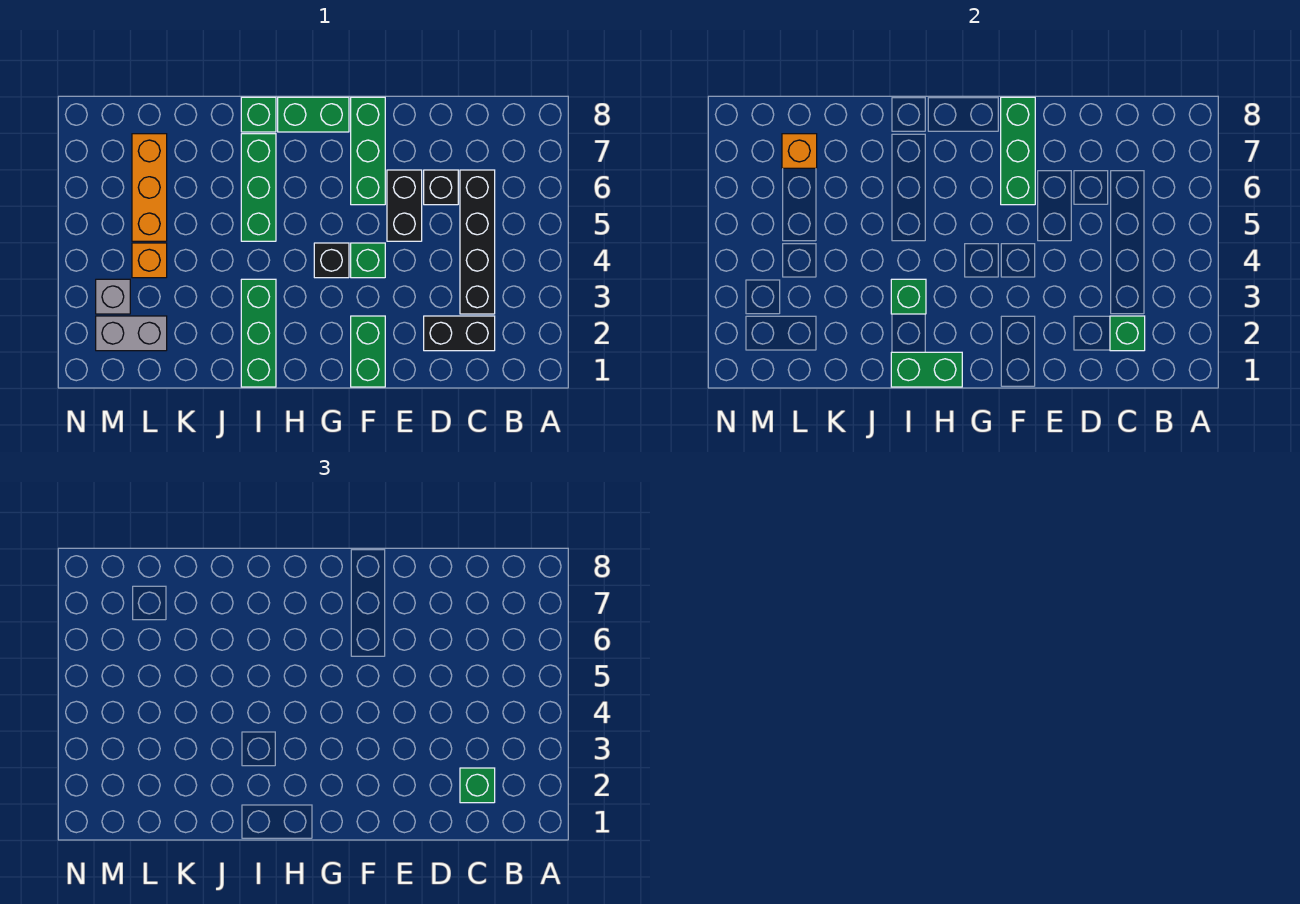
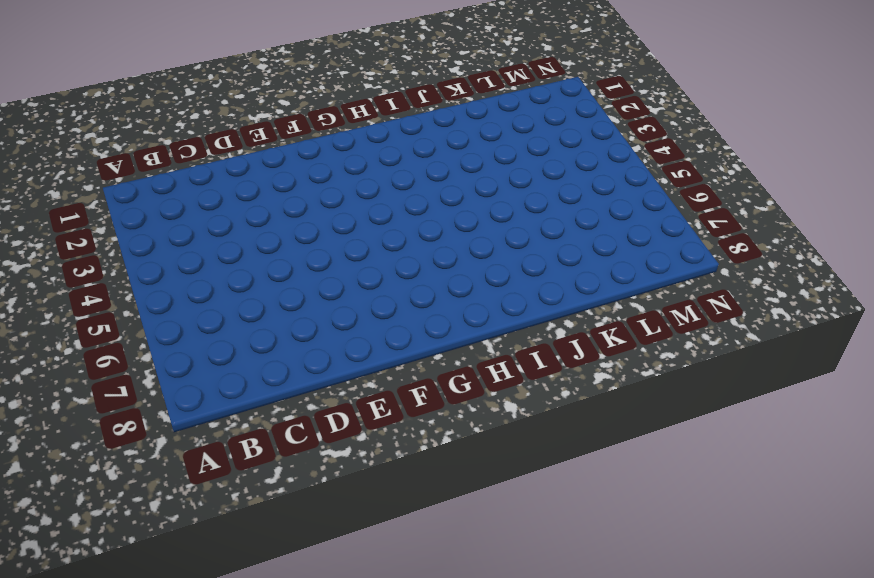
none -> black brick C2:D2 level 1
none -> black brick C3:C6 level 1
none -> black brick D6 level 1

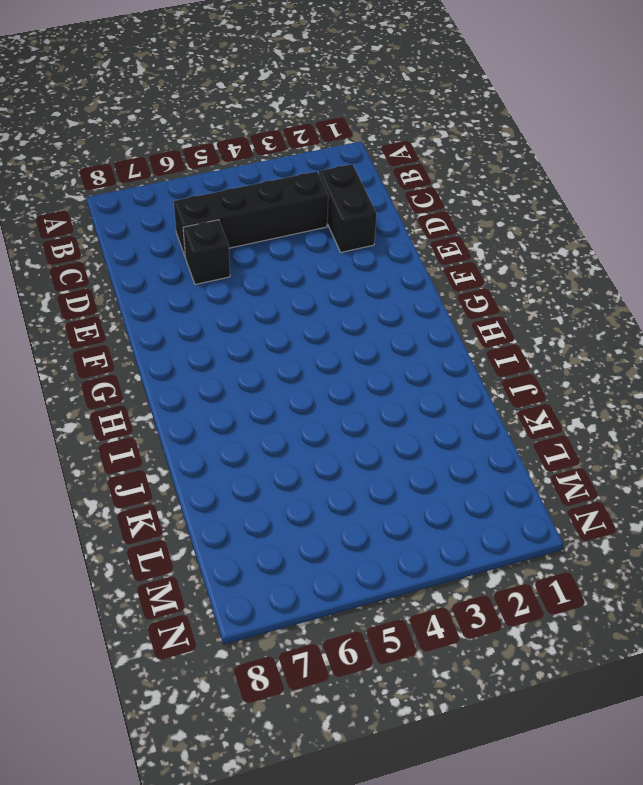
none -> black brick E5:E6 level 1
none -> green brick F1:F2 level 1
none -> green brick F4 level 1

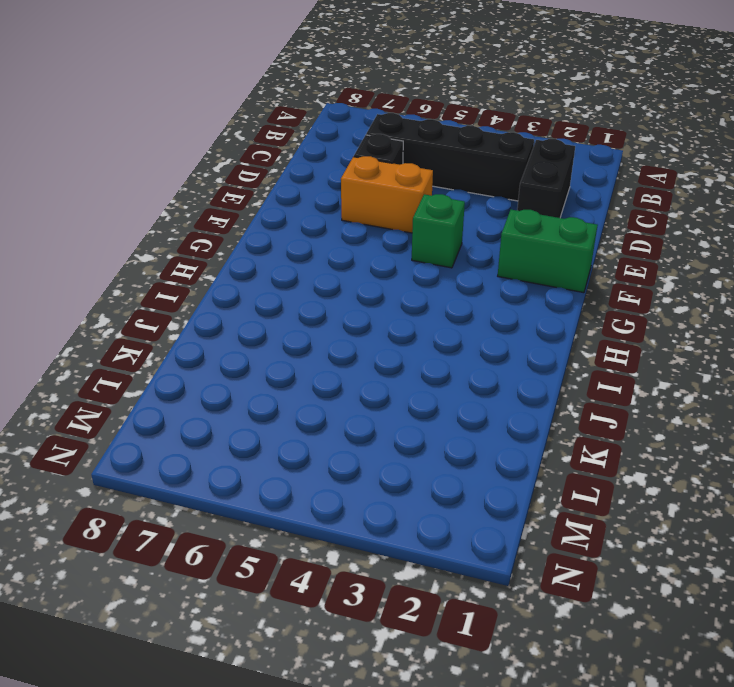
orange brick E5:E6 level 1 -> black brick E5:E6 level 1
none -> green brick F6:F8 level 1
none -> black brick G4 level 1
none -> green brick G8:H8 level 1

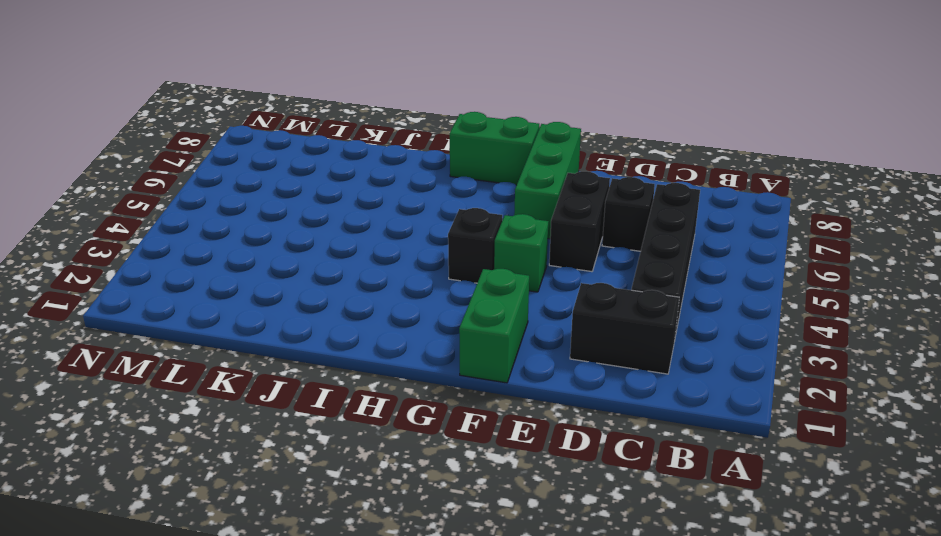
none -> green brick I1:I3 level 1
none -> green brick I5:I7 level 1
none -> green brick I8 level 1

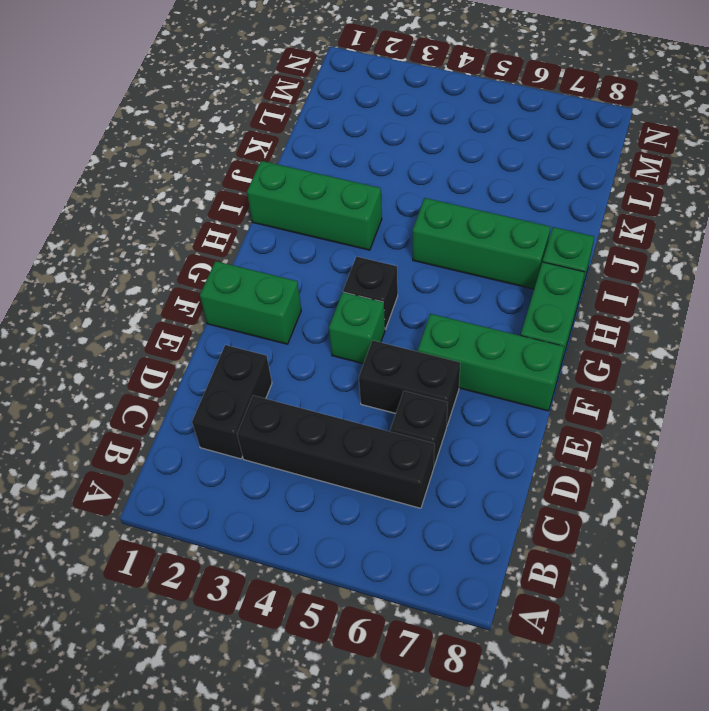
none -> grey brick L2:M2 level 1
none -> orange brick L4 level 1
none -> orange brick L5:L7 level 1

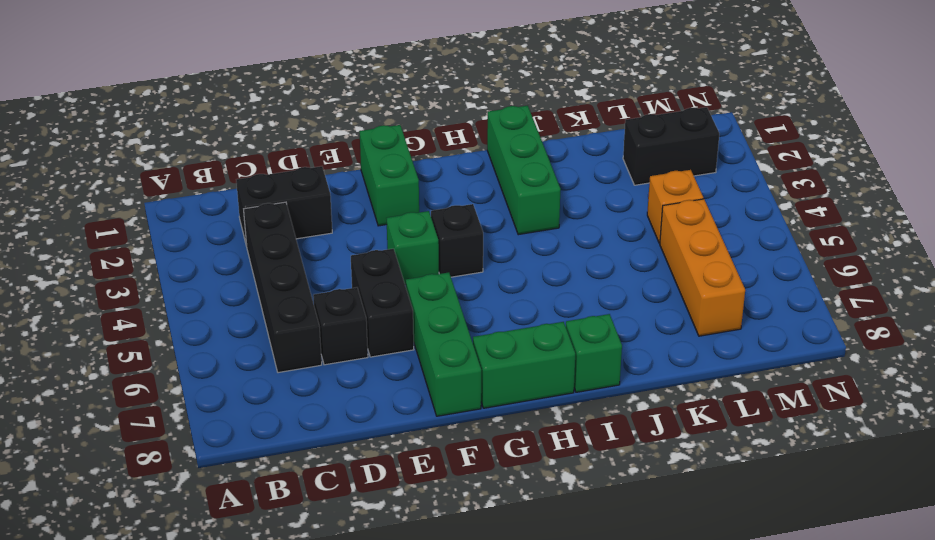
black brick L2:M2 level 1 -> grey brick L2:M2 level 1
none -> green brick I5:I7 level 1
none -> grey brick M3 level 1
none -> green brick C2 level 2

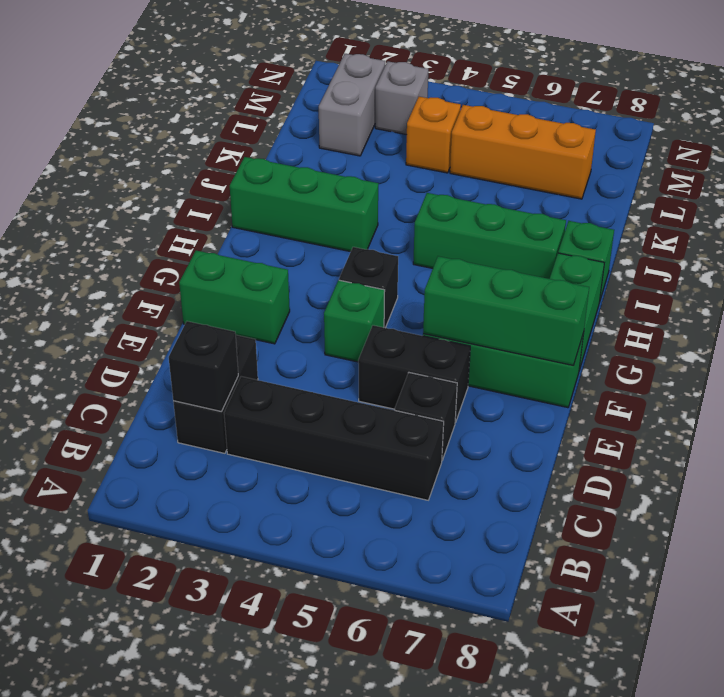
black brick C2 level 2 -> green brick C2 level 2
none -> green brick H1:I1 level 2
none -> green brick I3 level 2
none -> orange brick L7 level 2

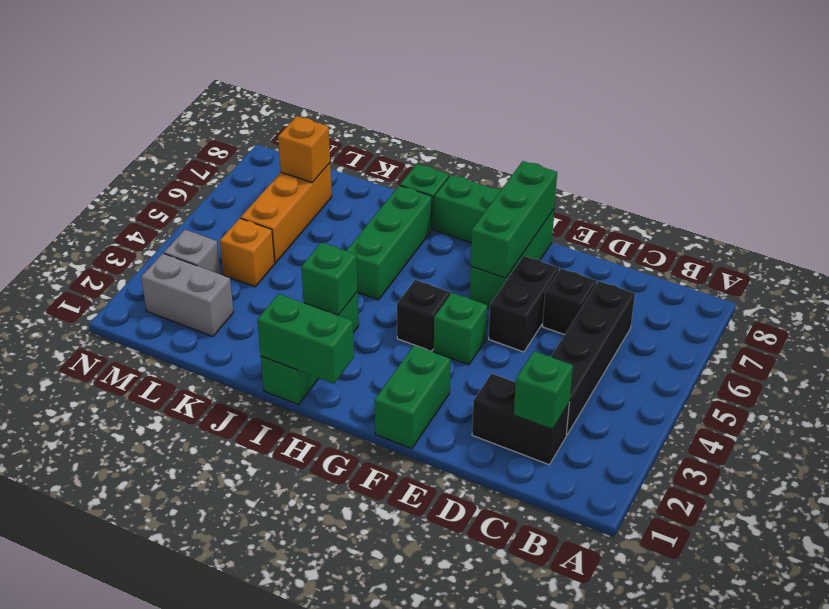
none -> green brick C2 level 3

